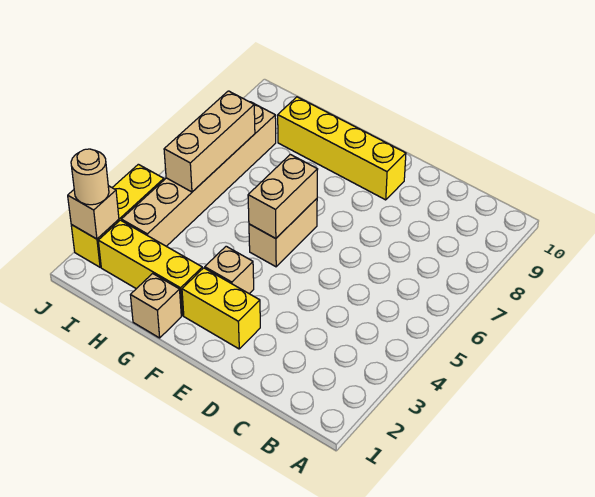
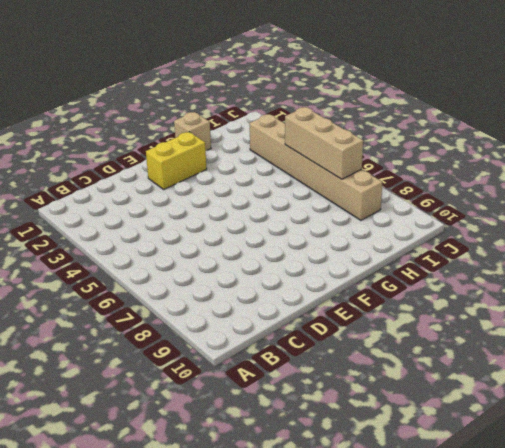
none -> yellow brick E9:H9 level 1
none -> tan brick F3 level 1
none -> tan brick F5:F6 level 1

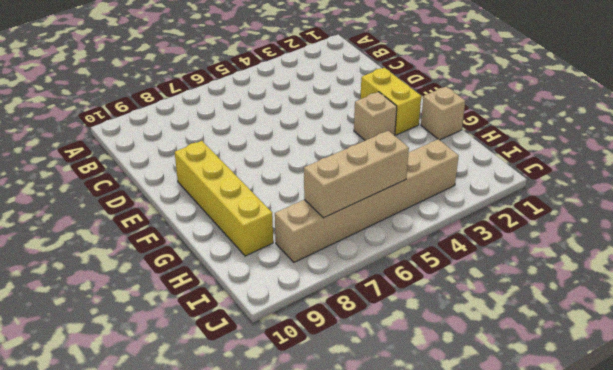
none -> tan brick F5:F6 level 1
none -> yellow brick G2:I2 level 1
none -> yellow brick J2:J4 level 1

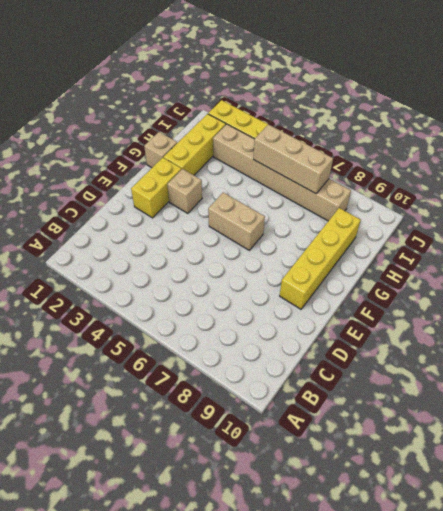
none -> tan brick F5:F6 level 2
none -> tan brick J2 level 2
none -> tan round brick J2 level 3

